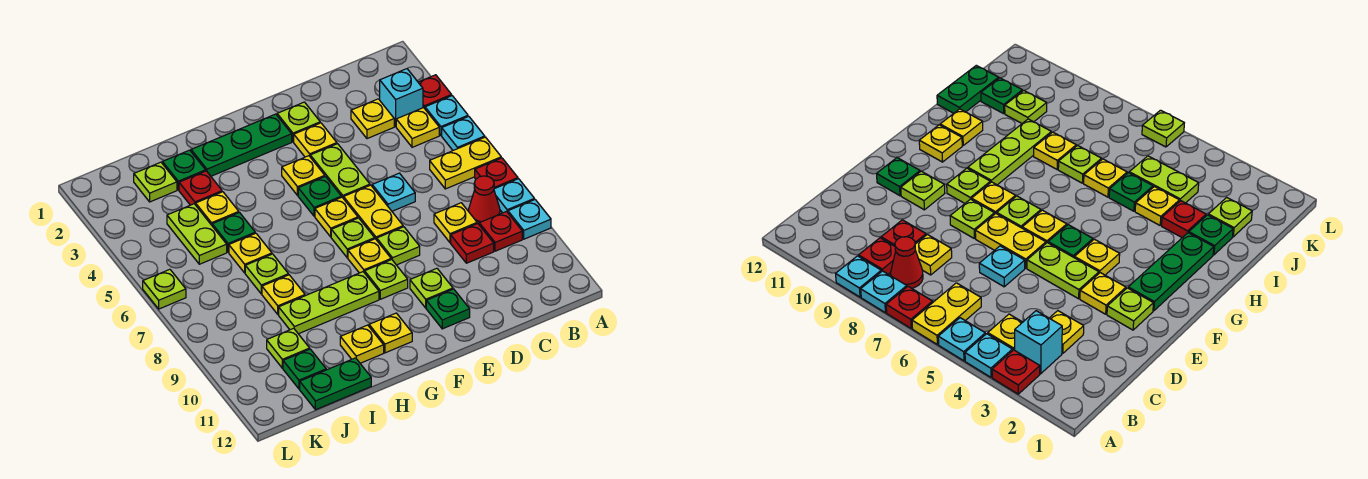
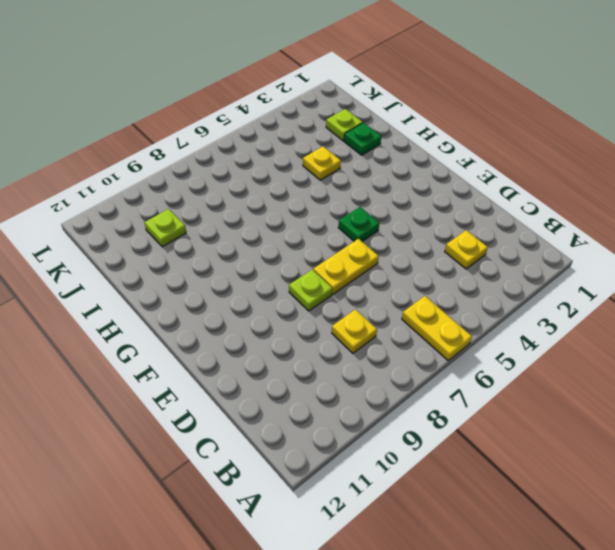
none -> red plate A3 level 1
none -> cyan plate A4 level 1
none -> cyan plate A5 level 1
none -> red plate A7 level 1

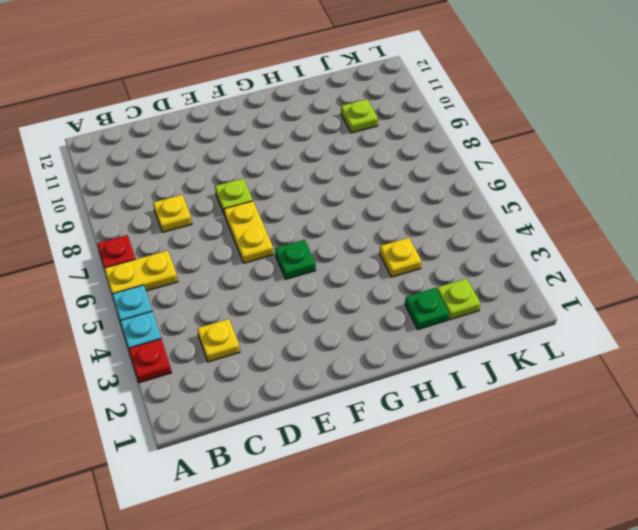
none -> cyan plate A8 level 1
none -> cyan plate A9 level 1
none -> cyan brick B3 level 1
none -> yellow plate B4 level 1

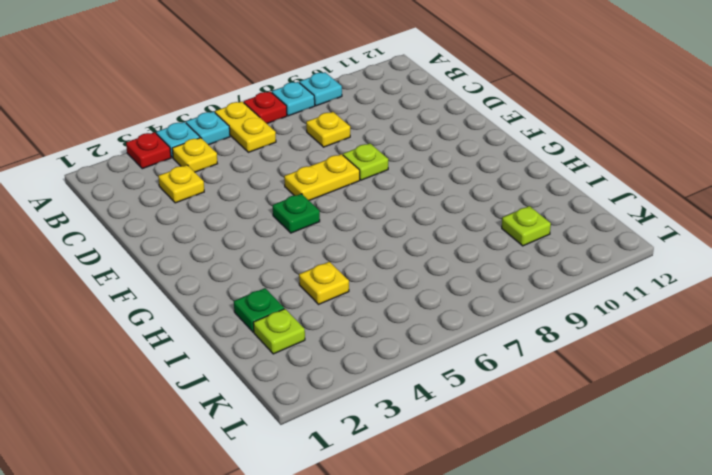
none -> cyan brick B3 level 1
none -> red cone B8 level 1
none -> red plate B9 level 1
none -> red plate C9 level 1

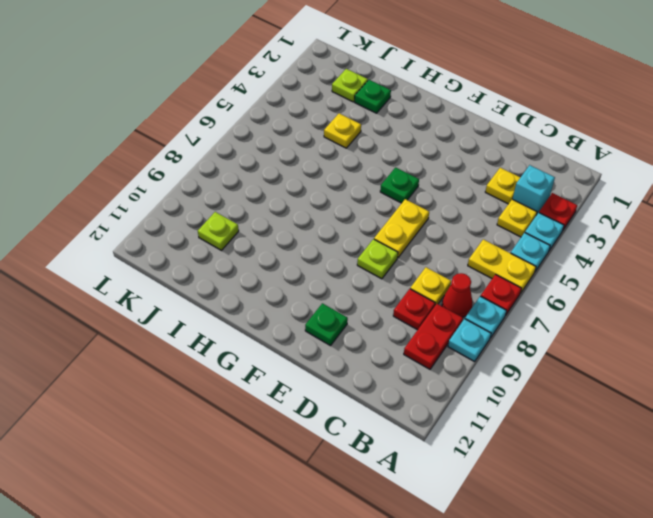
red plate B9:B10 level 1 -> red plate B9 level 1
none -> cyan plate D6 level 1
none -> lime plate E2 level 1
none -> yellow plate E3 level 1
none -> lime plate E4:E5 level 1

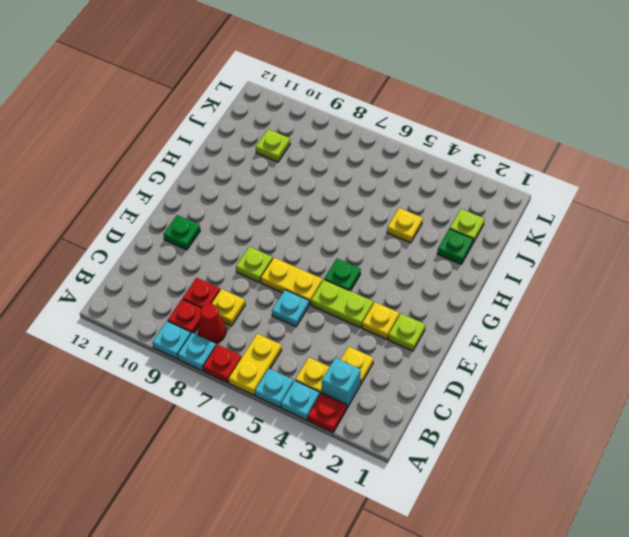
none -> lime plate E10 level 1
none -> green plate F2:H2 level 1
none -> yellow plate F4 level 1
none -> yellow plate F6 level 1

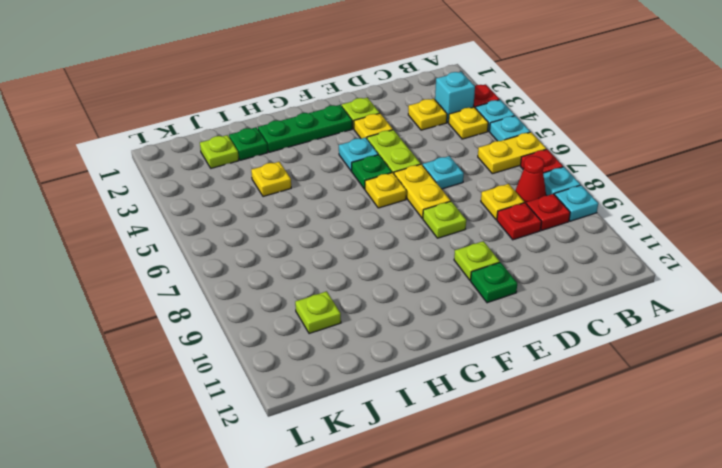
cyan plate F4 level 1 -> yellow plate F4 level 1
none -> lime plate F7 level 1
none -> yellow plate F8 level 1
none -> lime plate F9 level 1
none -> lime plate G9:I9 level 1

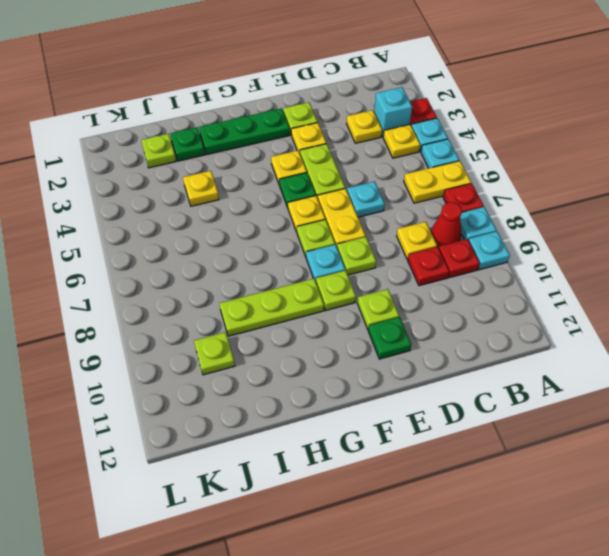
cyan plate F8 level 1 -> yellow plate F8 level 1
none -> yellow plate G11 level 1
none -> yellow plate H11 level 1
none -> red plate I3 level 1
none -> green plate I5 level 1

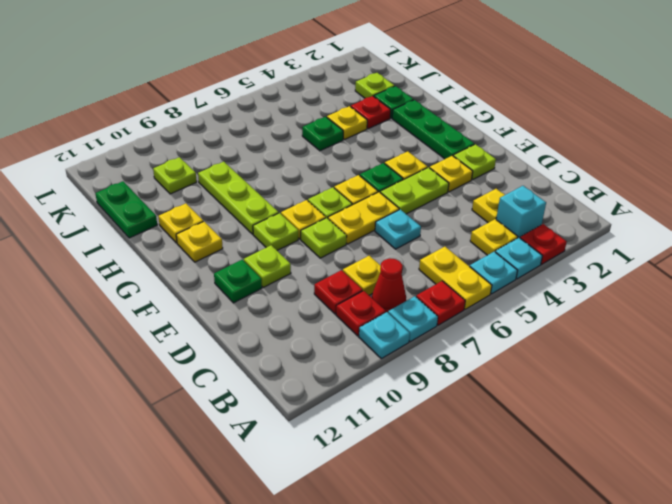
none -> yellow plate I6 level 1
none -> lime plate I7 level 1
none -> yellow plate I8 level 1
none -> lime plate J4:J5 level 1

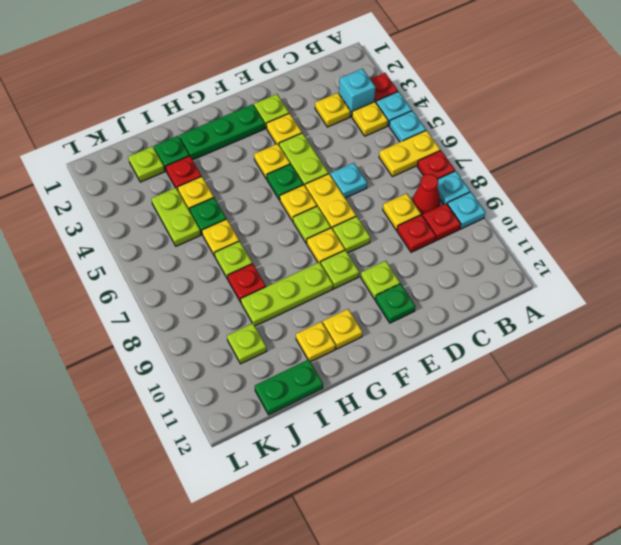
red plate I8 level 1 -> yellow plate I8 level 1
none -> green plate J11 level 1
none -> lime plate L6 level 1

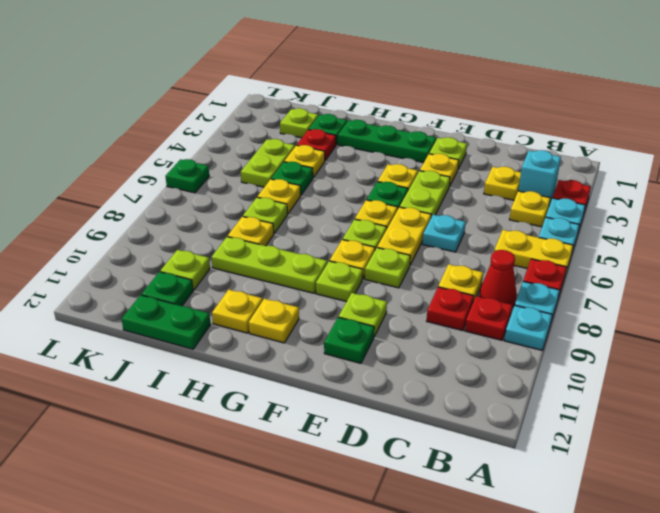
green plate L6 level 1 -> lime plate L6 level 1

